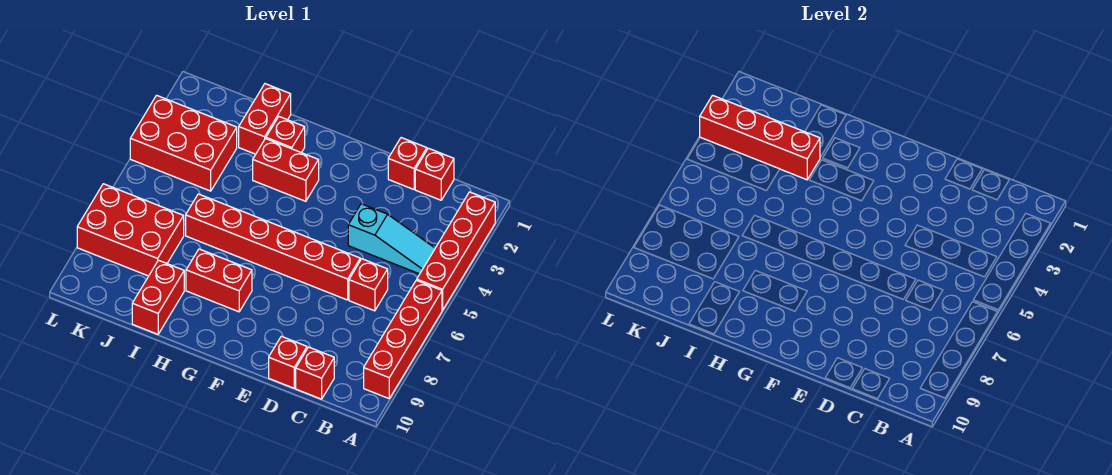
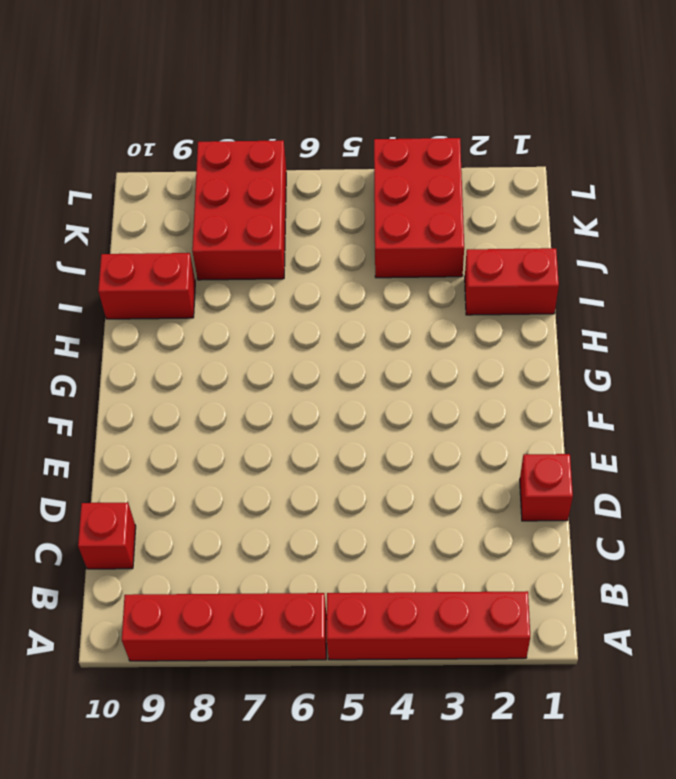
none -> cyan slope B4:D4 level 1 top D
none -> red brick C1 level 1
none -> red brick C6 level 1

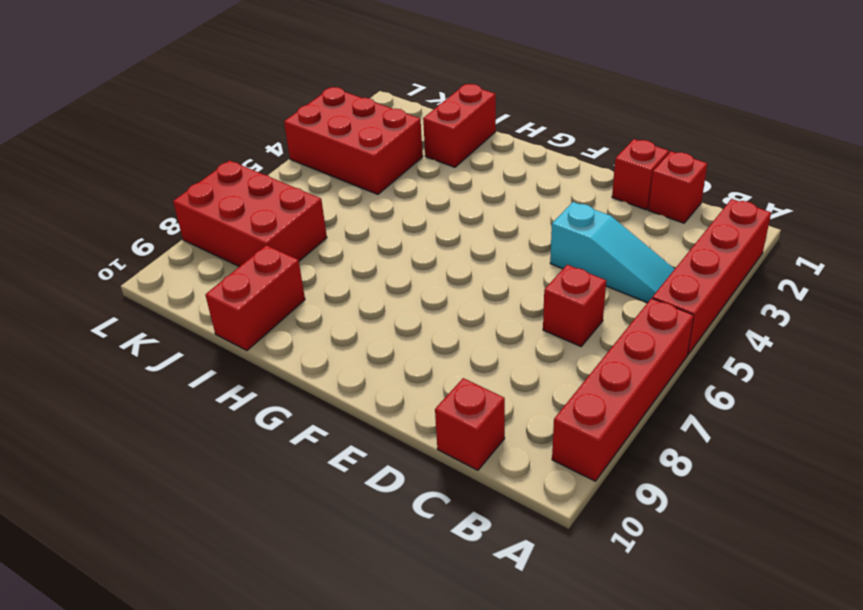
none -> red brick D6:I6 level 1
none -> red brick D10 level 1
none -> red brick G3:H3 level 1

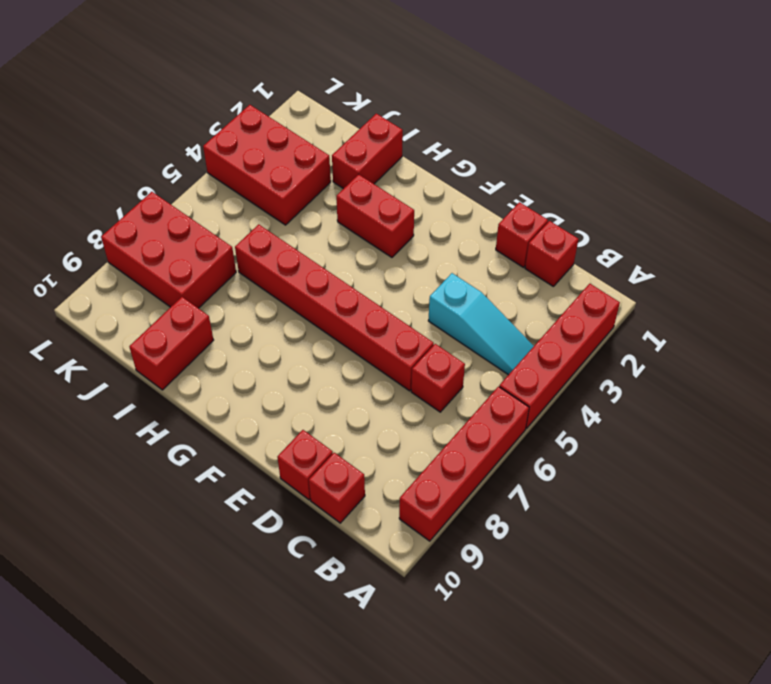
none -> red brick G8:H8 level 1
none -> red brick H2 level 1
none -> red brick I3:L3 level 2

